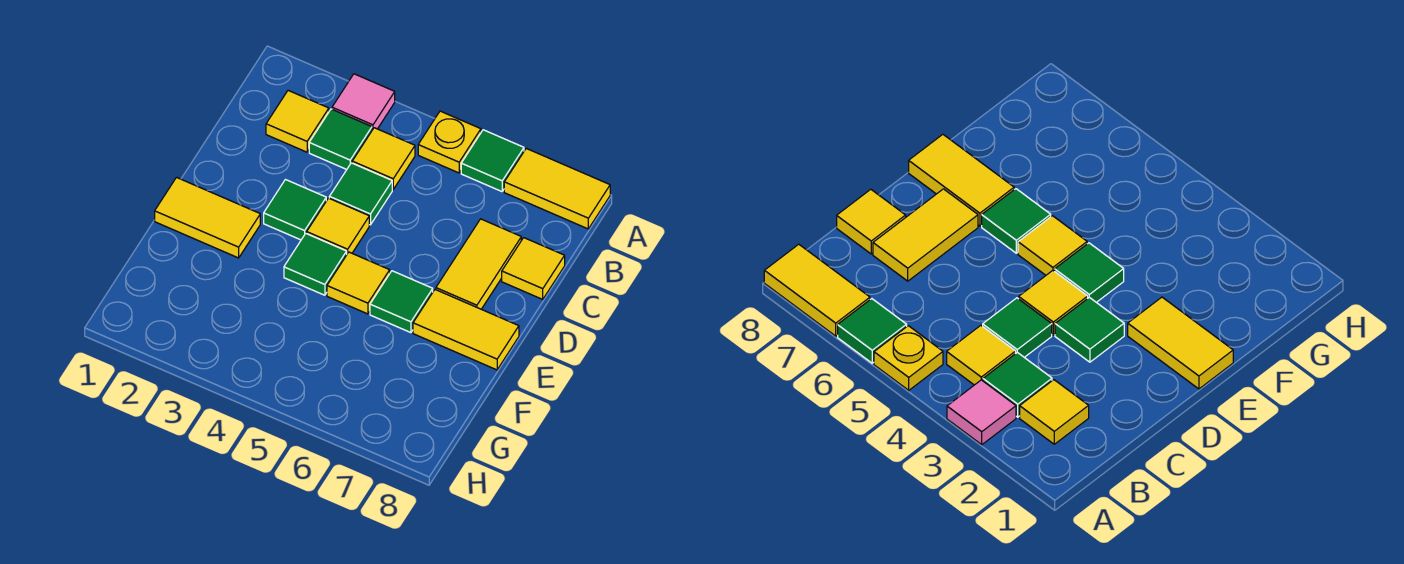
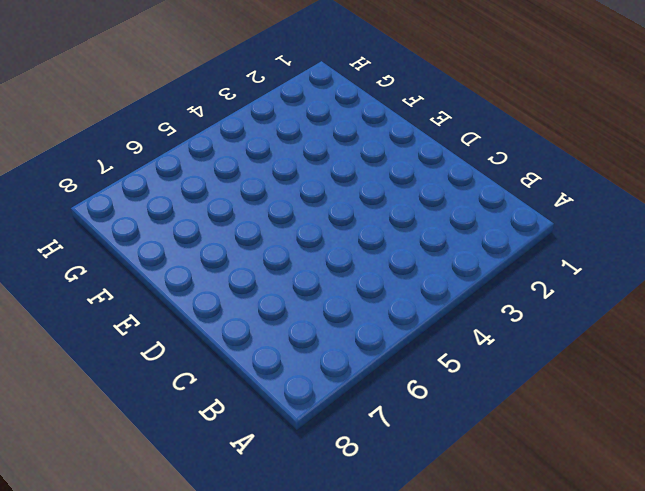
none -> pink tile A3 level 1
none -> yellow plate A5 level 1
none -> green tile A6 level 1

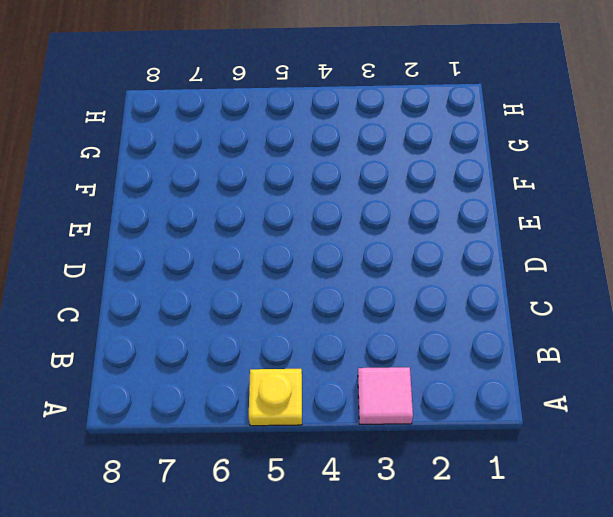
none -> green tile A6 level 1
none -> yellow tile A7:A8 level 1
none -> yellow tile B2 level 1

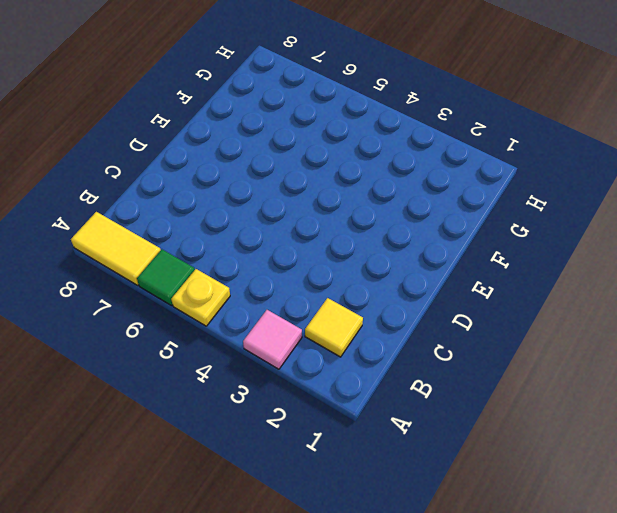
none -> green tile B3 level 1
none -> yellow tile B4 level 1
none -> green tile C4 level 1

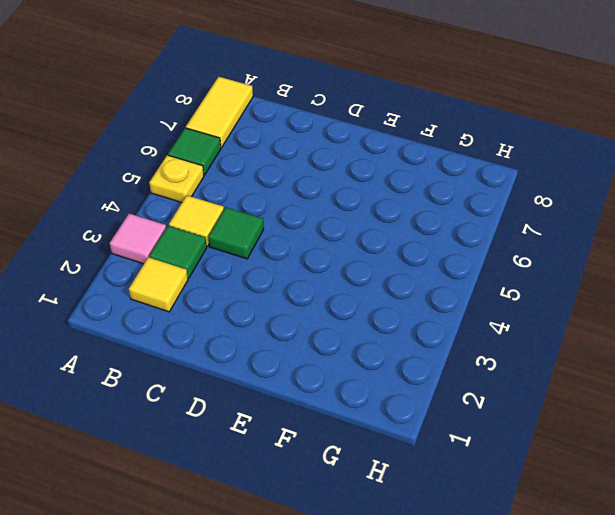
none -> yellow tile C7:D7 level 1
none -> yellow tile C8 level 1
none -> green tile D3 level 1

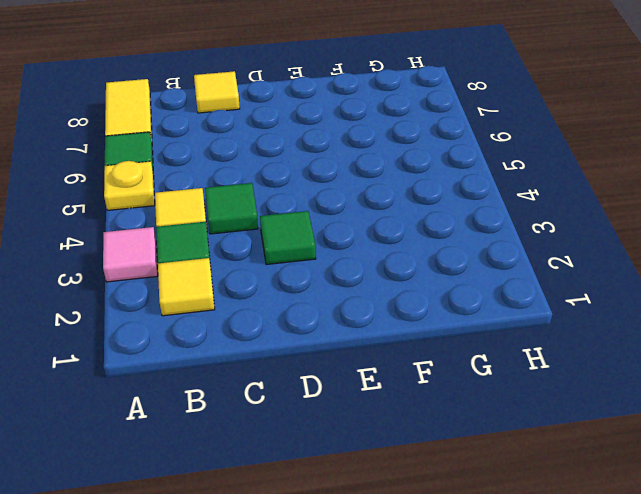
none -> yellow tile C7:D7 level 1
none -> yellow tile D4 level 1
none -> yellow tile E1:E2 level 1

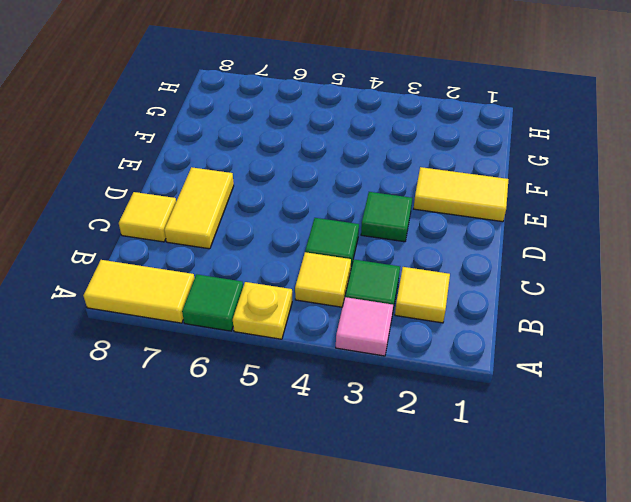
none -> yellow tile D4 level 1
none -> green tile E4 level 1
none -> yellow tile E5 level 1

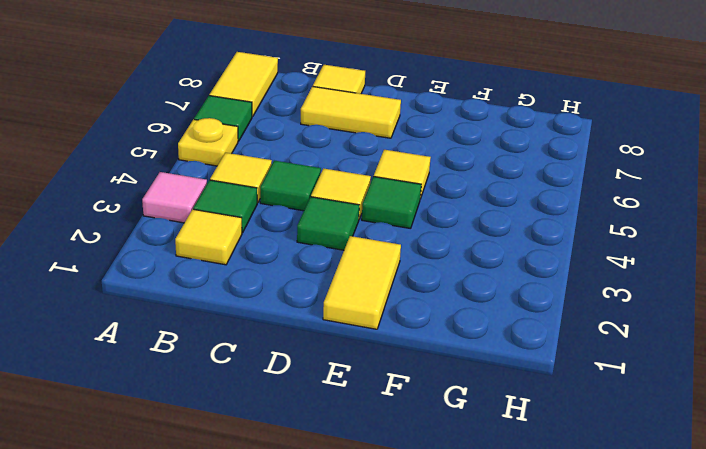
none -> green tile E6 level 1
none -> yellow tile E7:E8 level 1

